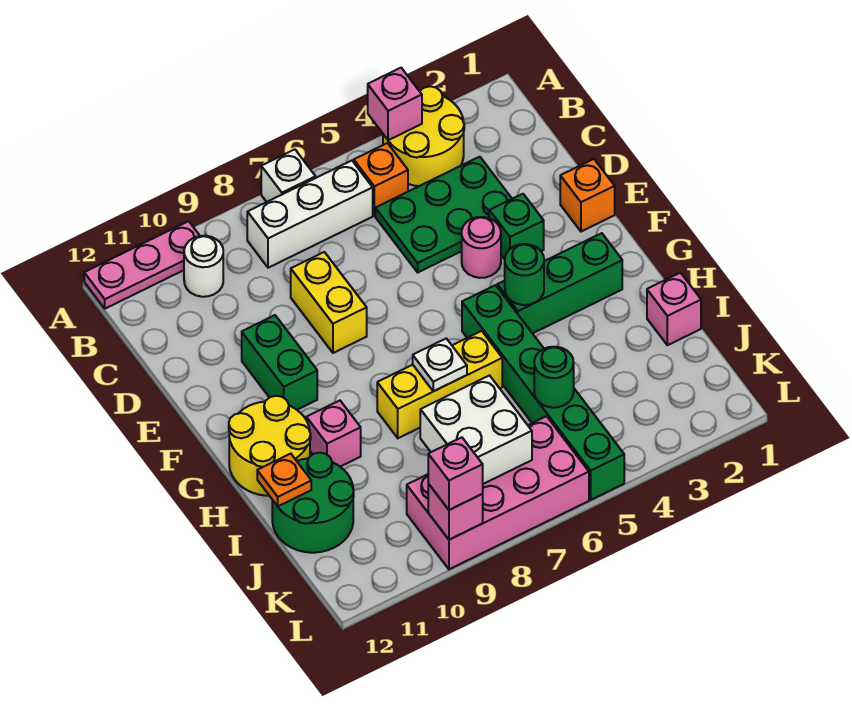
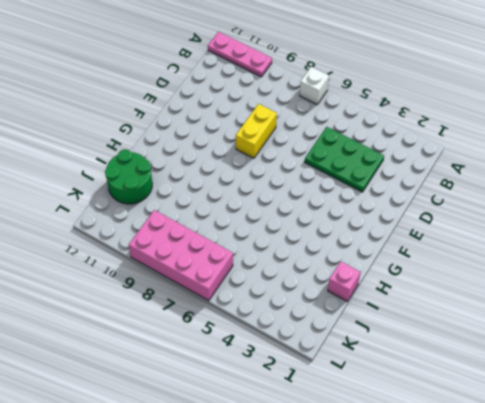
none -> yellow round brick A3:B4 level 1
none -> orange brick B5 level 1
none -> white brick B6:B8 level 1

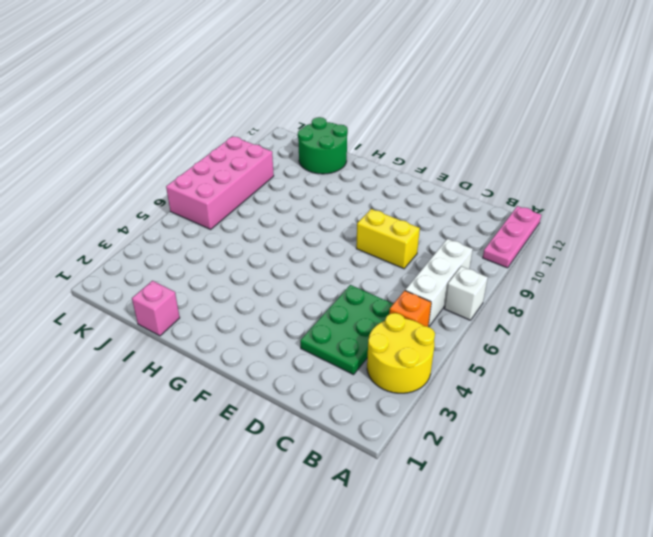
none -> white round brick B10 level 1
none -> orange brick E1 level 1
none -> green brick E3 level 1

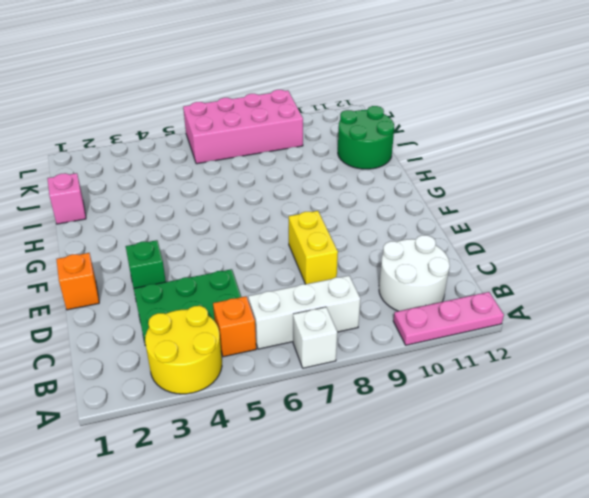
white round brick B10:C11 level 1 -> white round brick B10 level 1
none -> pink round brick E4 level 1
none -> green brick E10:F10 level 1
none -> green brick G2:G4 level 1

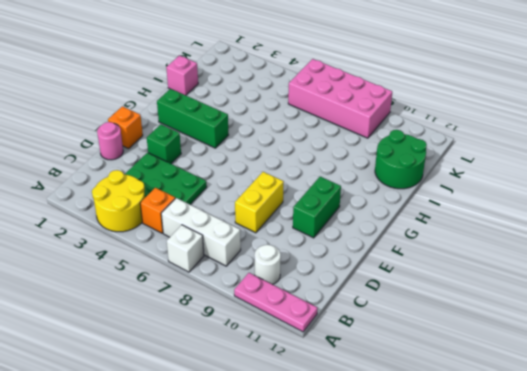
pink round brick D1 level 1 -> pink round brick E4 level 1
none -> green brick G5:L5 level 1
none -> yellow round brick G11:H12 level 1
none -> yellow brick H6:H8 level 1

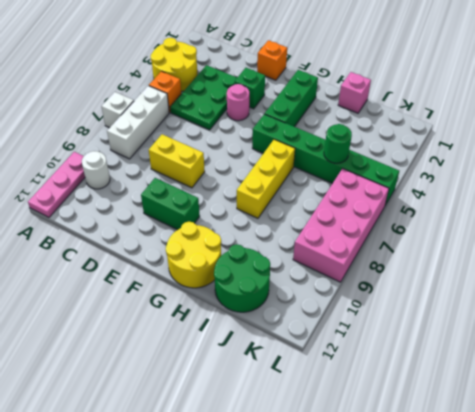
none -> pink brick H10 level 1
none -> pink brick A4 level 2
none -> green round brick G4 level 2

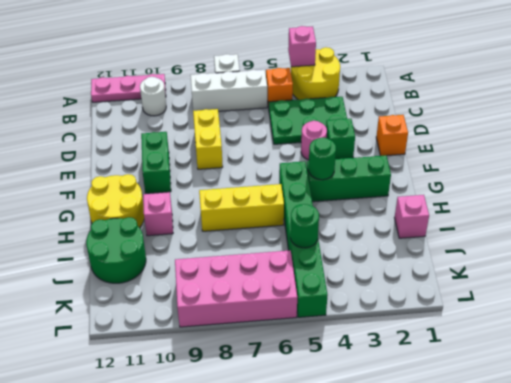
none -> white plate H7 level 2
none -> orange plate I12 level 2
none -> white brick J7:K8 level 2

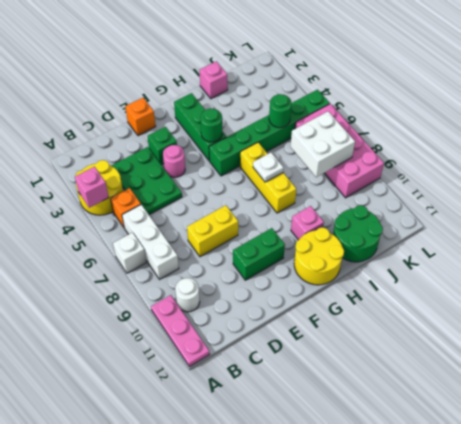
none -> orange plate I12 level 2
none -> pink brick L9 level 2
none -> pink brick L9 level 3

